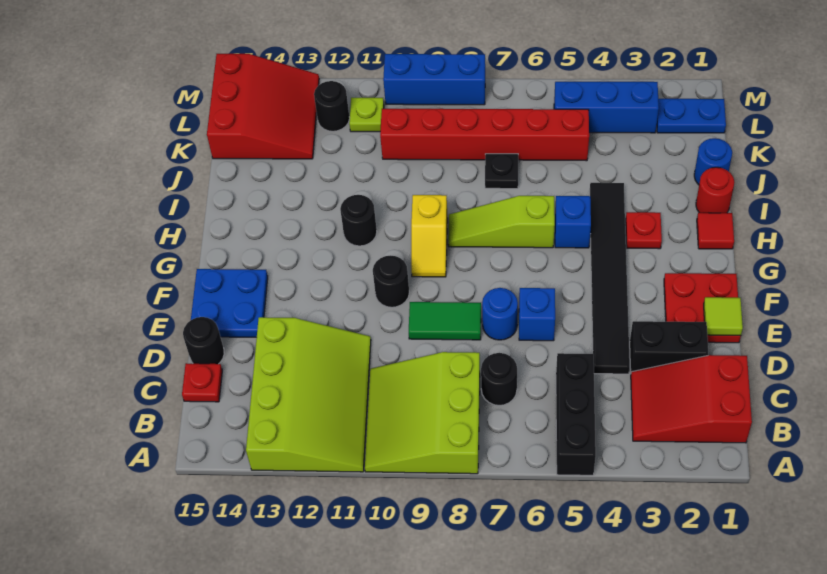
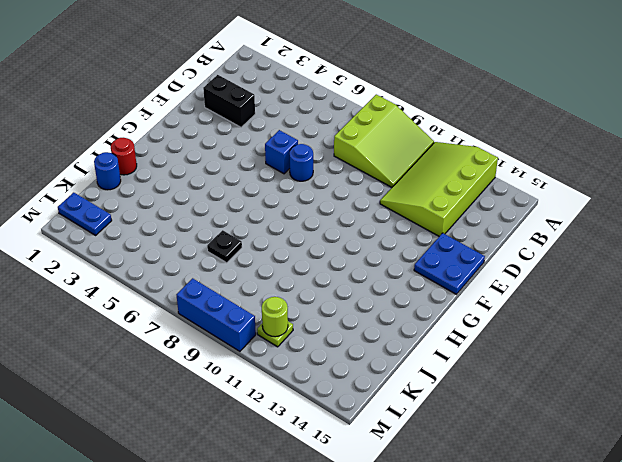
lime round brick L11 level 2 -> none
none -> black brick A5:C5 level 1
none -> red slope B1:C3 level 1 top 1
none -> black round brick C7 level 1
none -> red plate C15 level 1

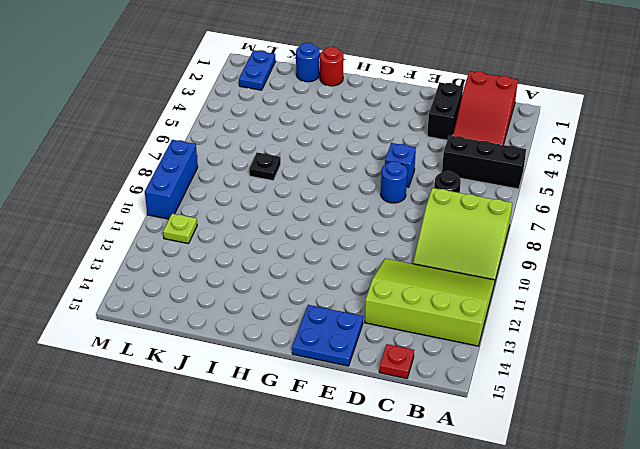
none -> black tile D4:I4 level 1
none -> black round brick D15 level 1
none -> red plate E1:F2 level 1
none -> green tile E8:E9 level 1

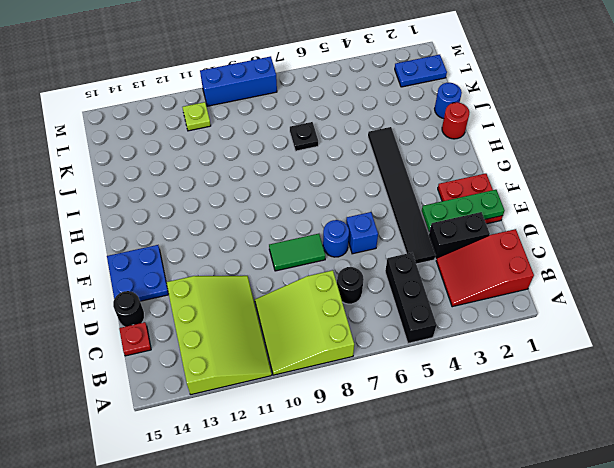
green plate E1:E3 level 2 -> lime tile E1 level 2
none -> black round brick F10 level 1
none -> yellow slope G9:H9 level 1 top H
none -> red tile H1 level 1
none -> red plate H3 level 1

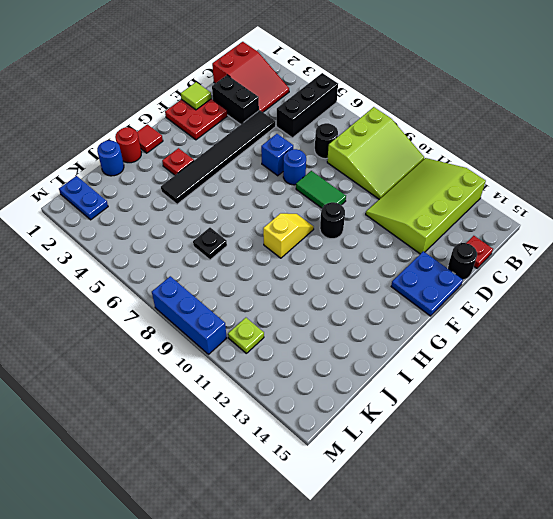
none -> blue brick H5 level 1
none -> lime slope H6:H8 level 1 top 6
none -> black round brick H11 level 1
none -> red brick K5:K10 level 1

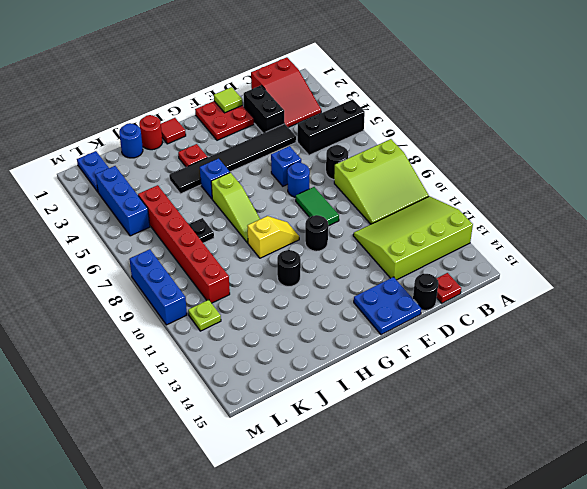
none -> red slope K13:M15 level 1 top 15
none -> black round brick L12 level 1

